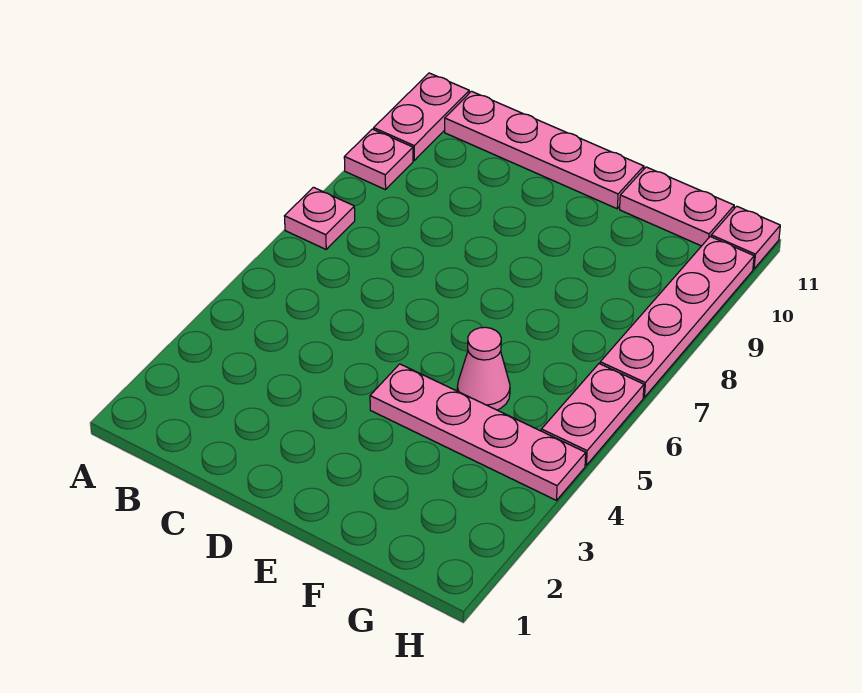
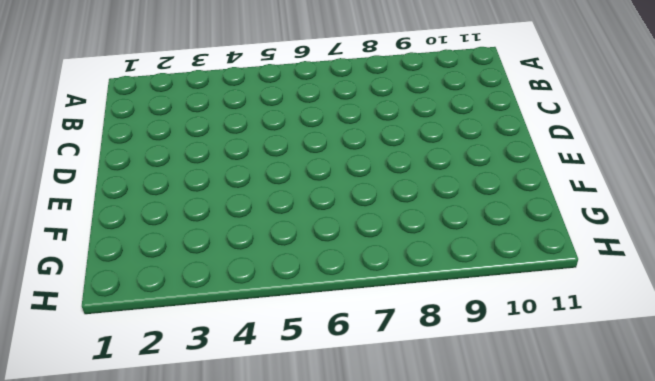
none -> pink plate A7 level 1
none -> pink plate A9 level 1

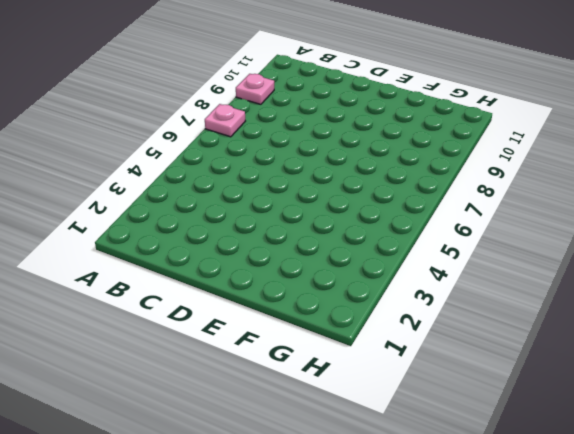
none -> pink plate A10:A11 level 1
none -> pink plate B11:E11 level 1

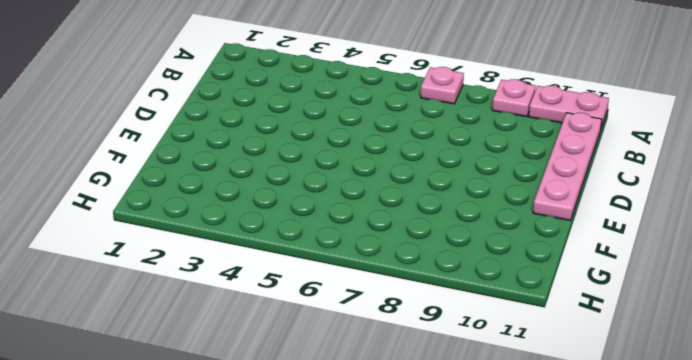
none -> pink plate E4:H4 level 1
none -> pink cone F5 level 1

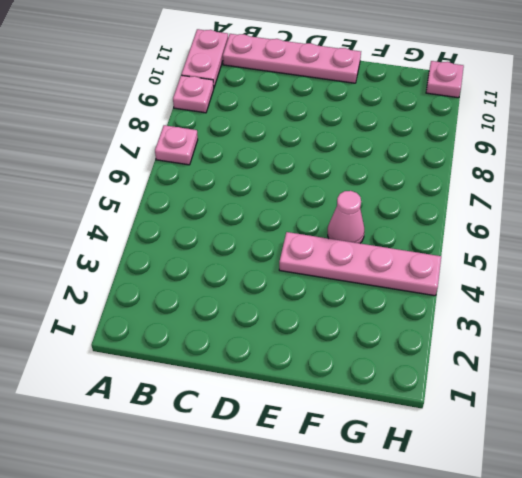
none -> pink plate F11:G11 level 1
none -> pink plate H5:H6 level 1

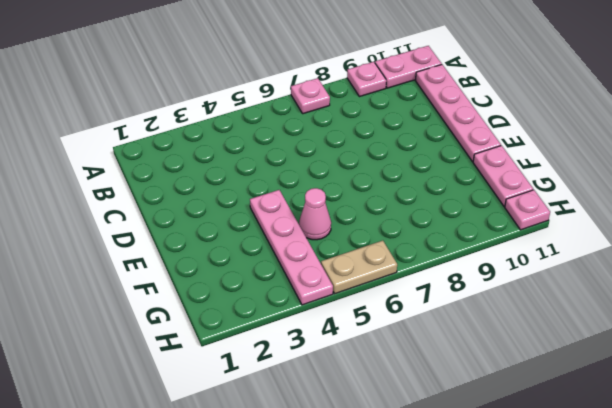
tan plate H5:H6 level 1 -> pink plate H5:H6 level 1
none -> pink plate H7:H10 level 1

